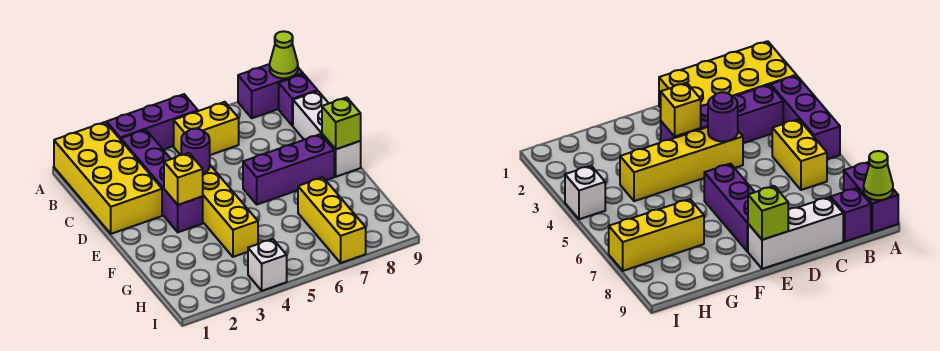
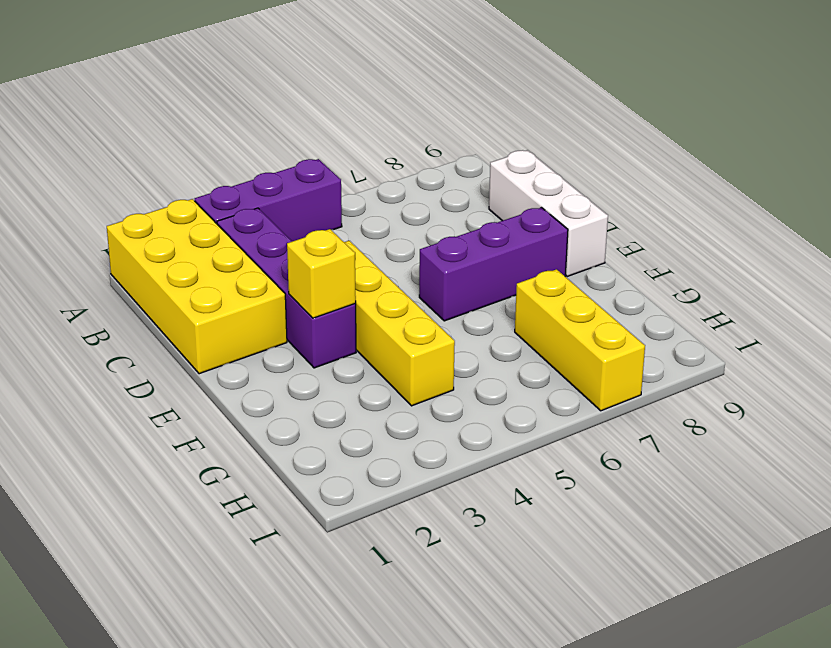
none -> purple brick A8:A9 level 1
none -> yellow brick B5:B6 level 1
none -> purple brick B9 level 1

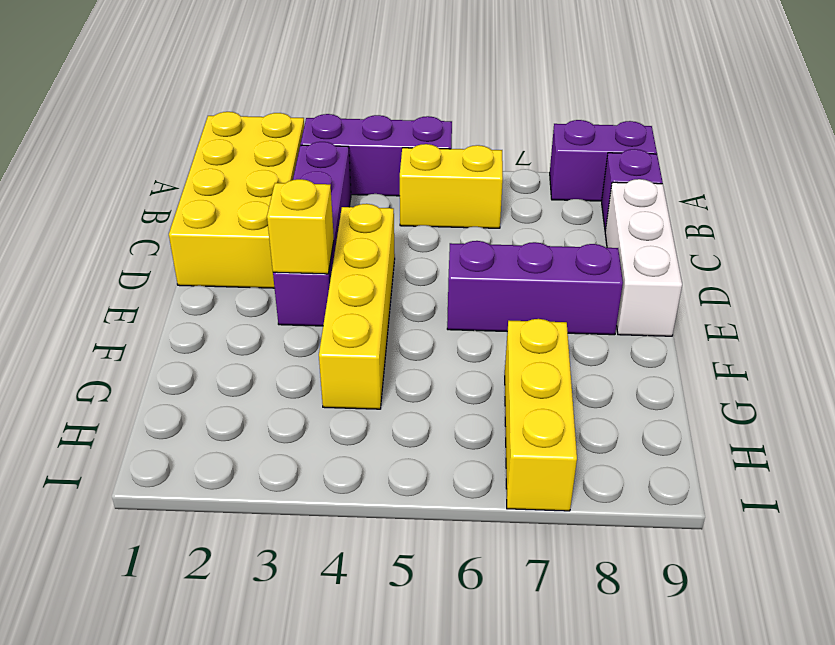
none -> white brick I4 level 1
none -> lime cone A9 level 2
none -> purple round brick D4 level 2

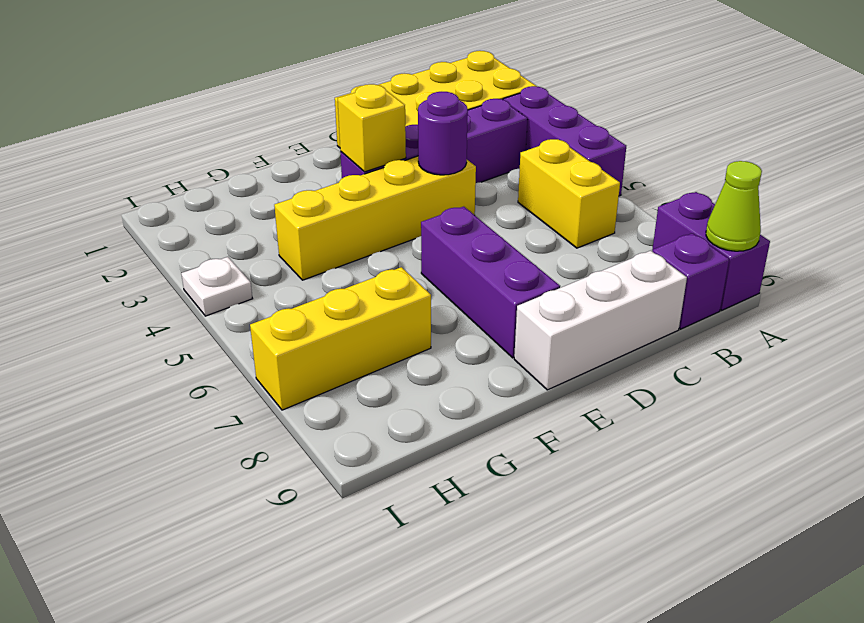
white plate I4 level 1 -> white brick I4 level 1
none -> lime brick E9 level 2

